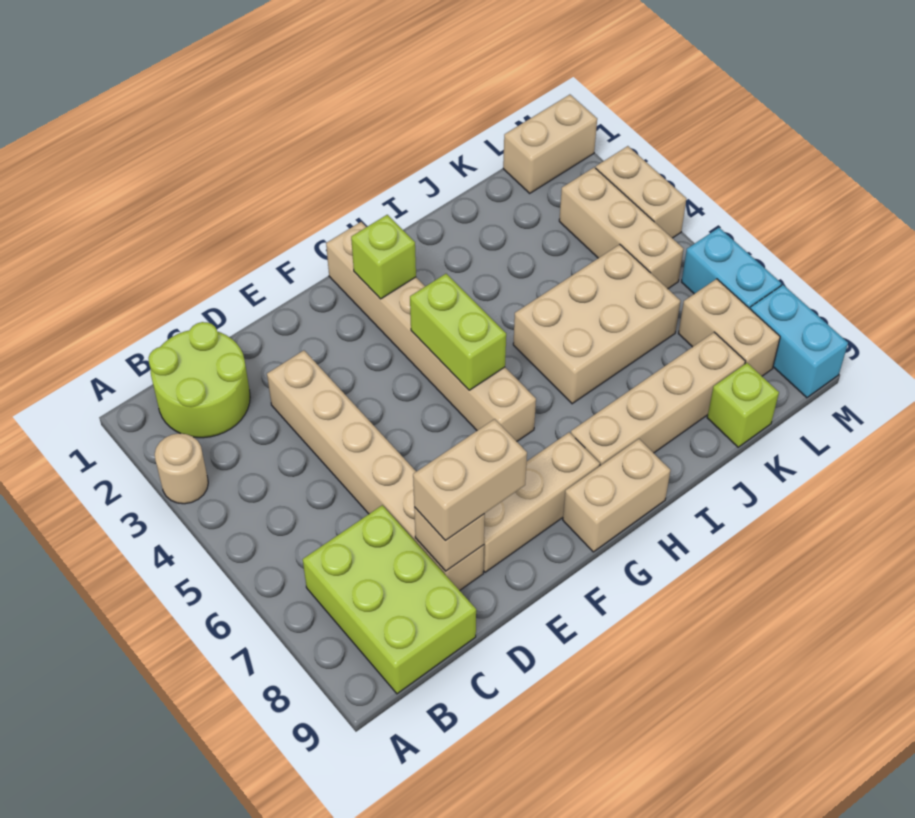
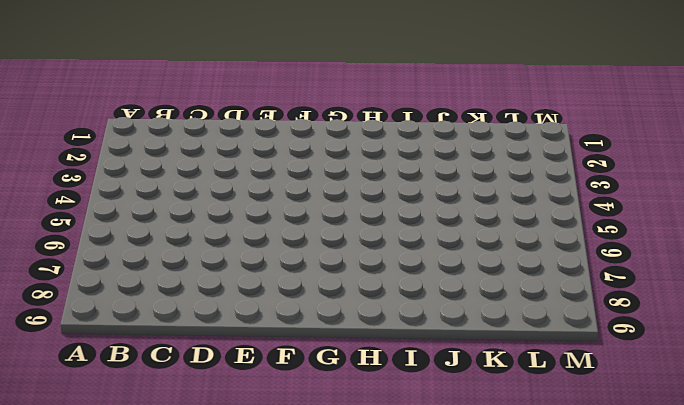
none -> tan round brick A3 level 1
none -> lime round brick B1:C2 level 1
none -> lime brick B7:C9 level 1

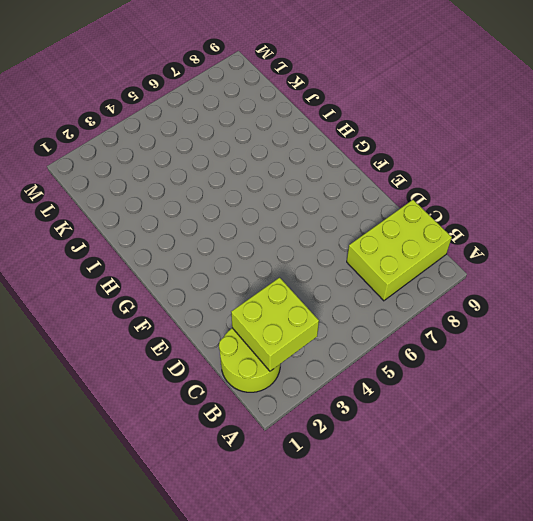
lime brick B2:C3 level 2 -> none
none -> tan round brick A3 level 1
none -> tan brick D3:D8 level 1
none -> tan brick E8:G8 level 1

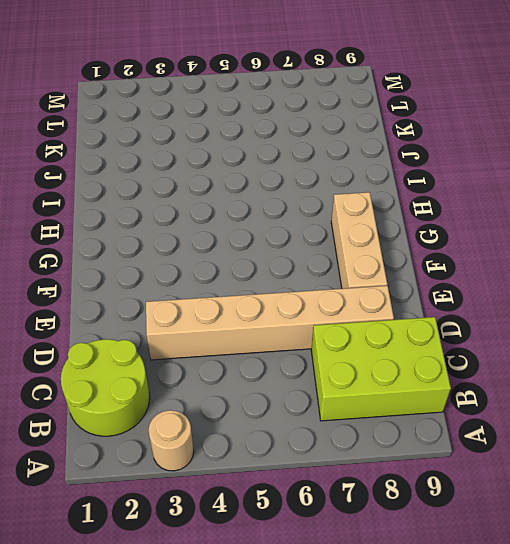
none -> tan brick G1:G6 level 1
none -> tan brick G9:H9 level 1
none -> tan brick H8:K8 level 1

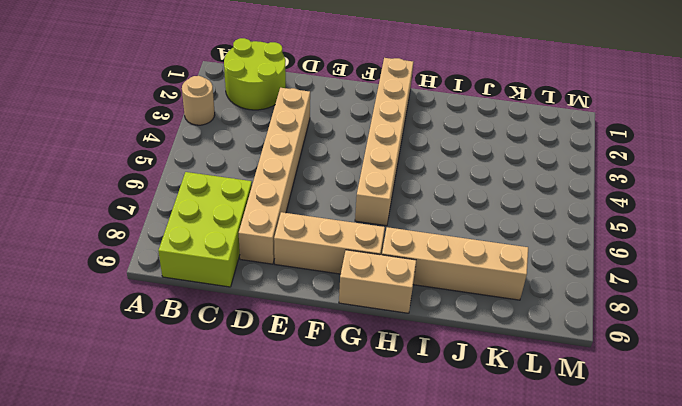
none -> tan brick I5:K6 level 1
none -> lime brick K9 level 1
none -> tan brick L1:M1 level 1

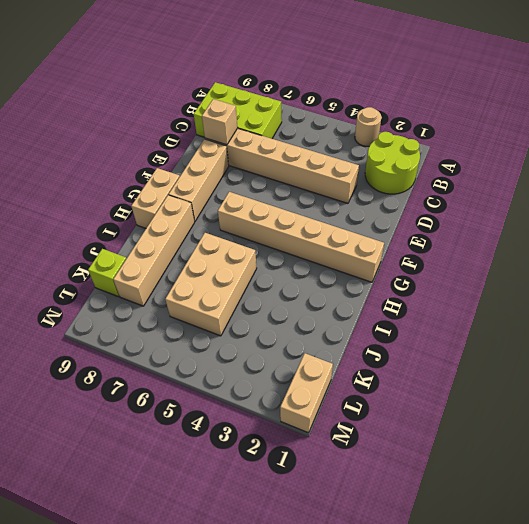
none -> tan brick L3:L5 level 1
none -> tan brick L7:L8 level 1
none -> tan brick M3:M4 level 1

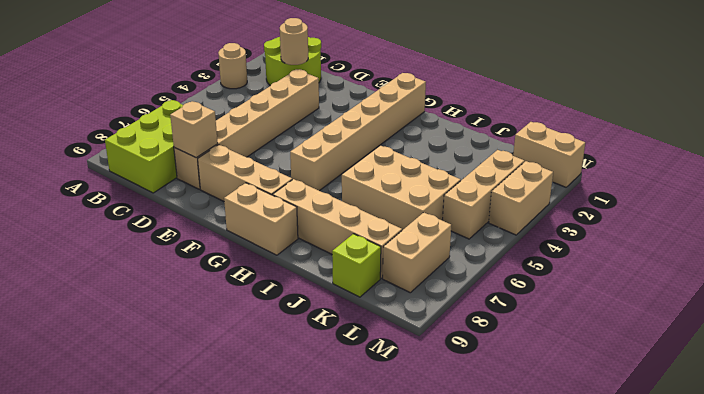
tan round brick C2 level 2 -> none
none -> cyan brick M6:M7 level 1
none -> cyan brick M8:M9 level 1
none -> lime brick G2 level 2

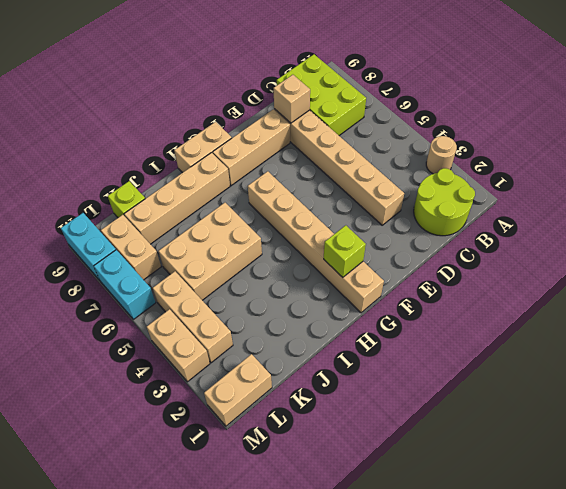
none -> lime brick G4:G5 level 2
none -> tan brick D8:E8 level 3

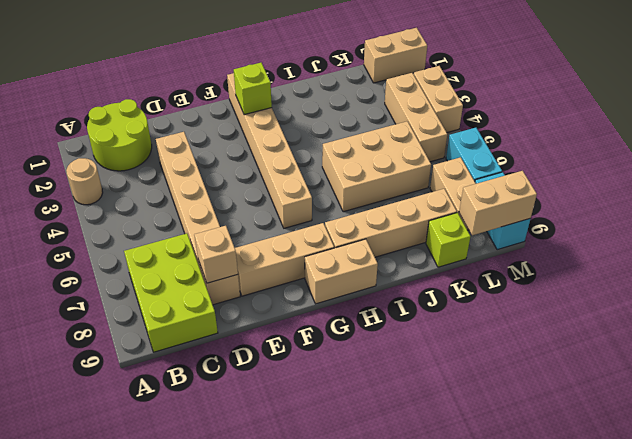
tan brick L9:M9 level 2 -> tan brick D8:E8 level 3
none -> lime brick G4:G5 level 2

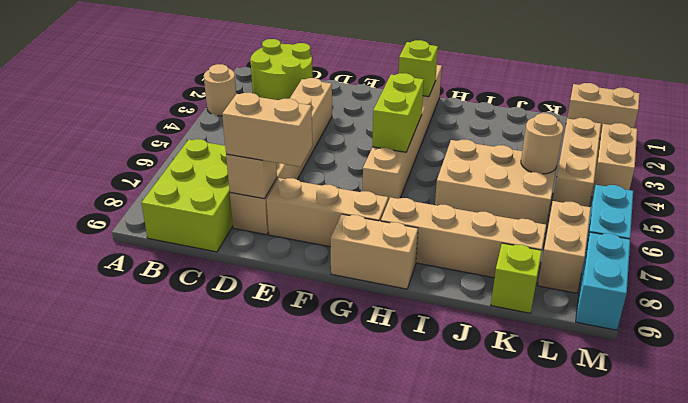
tan round brick K5 level 2 -> none

